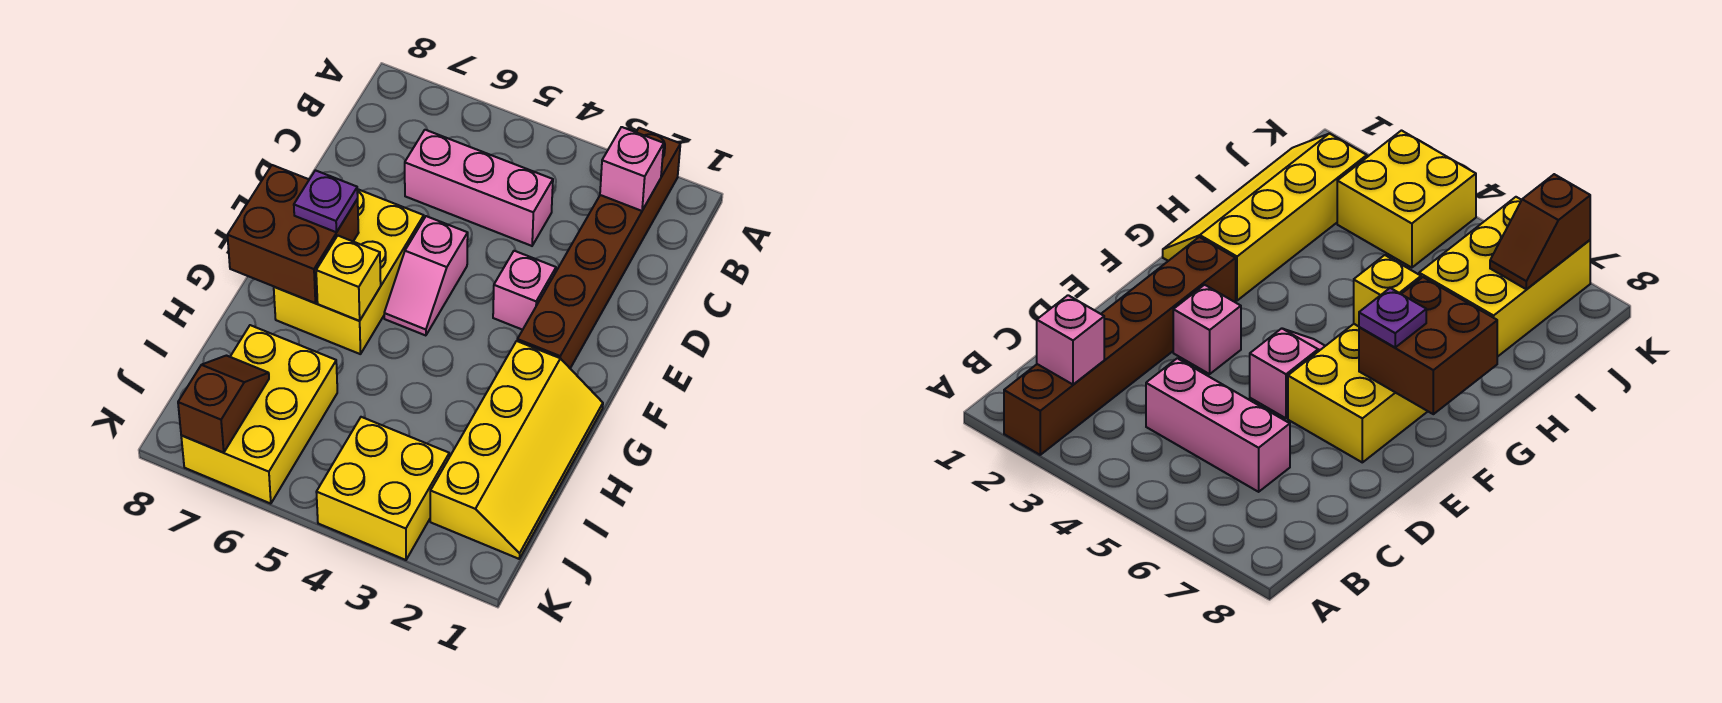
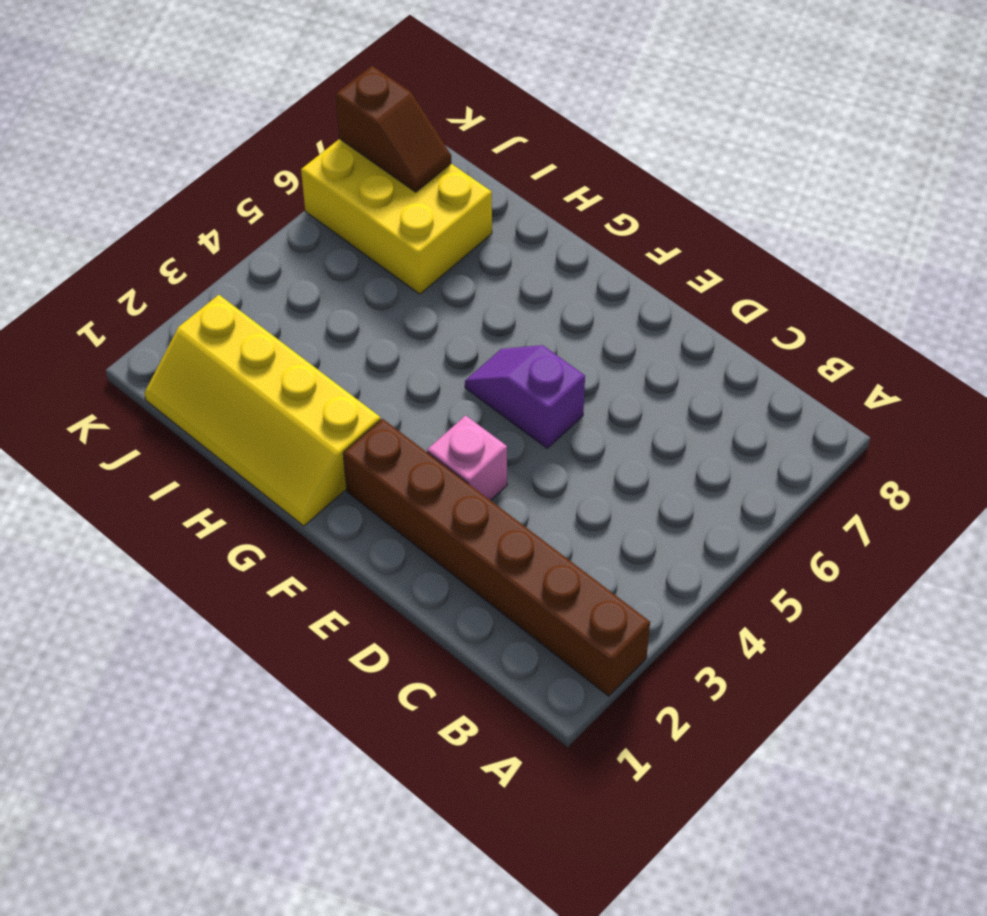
purple slope E5:F5 level 1 top E -> pink slope E5:F5 level 1 top E
none -> pink brick C4:C6 level 1
none -> yellow brick E6:G7 level 1
none -> yellow brick J3:K4 level 1

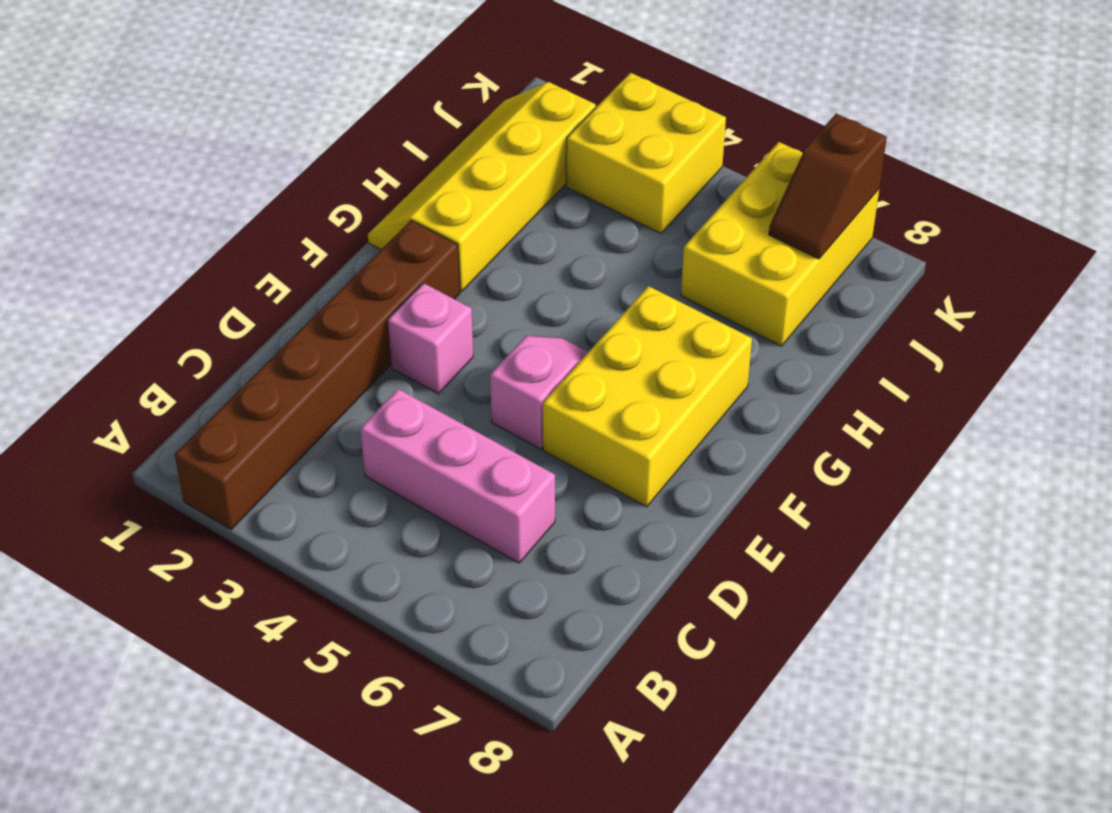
none -> pink brick B2 level 2
none -> brown brick F7:G8 level 2
none -> yellow brick G6 level 2

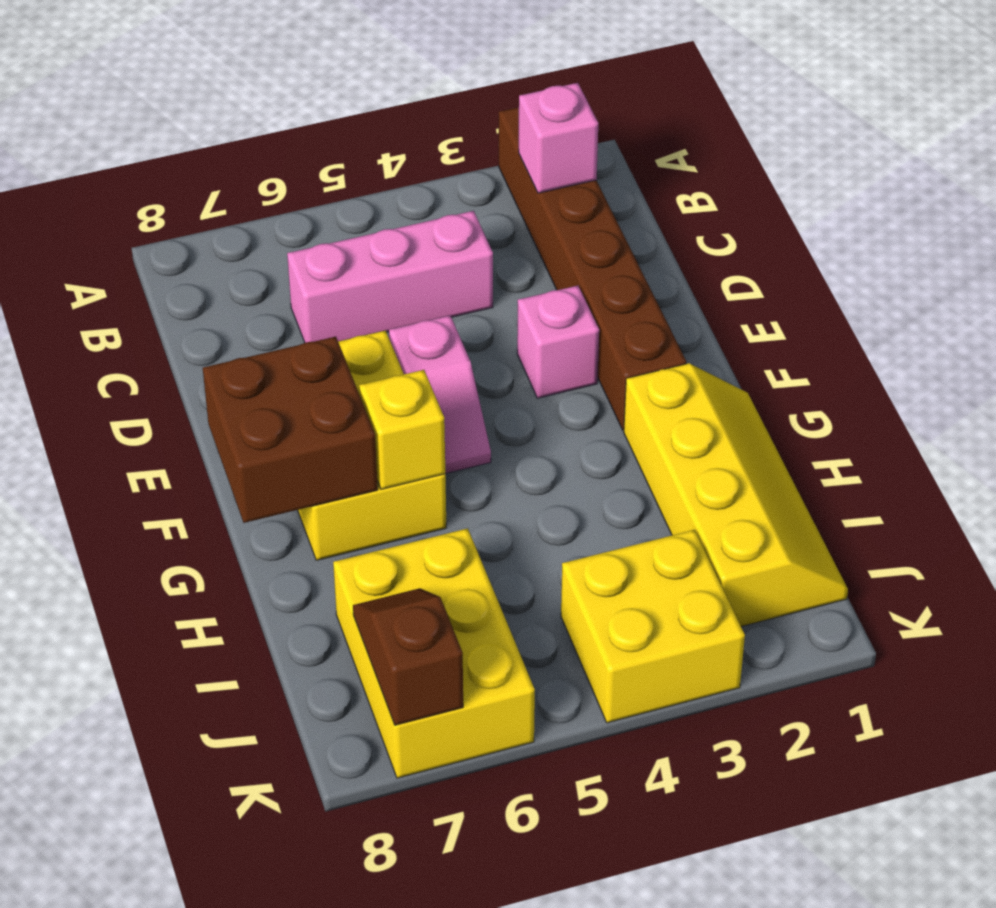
none -> purple plate F7 level 3

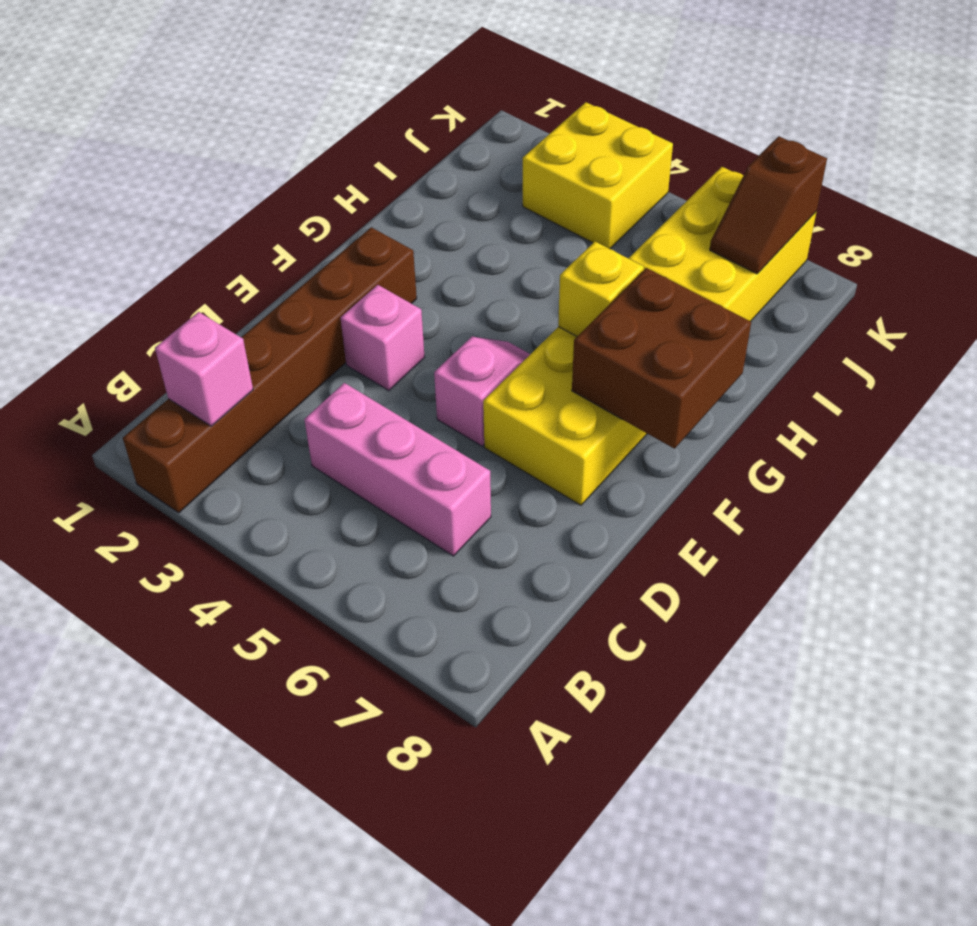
none -> yellow slope G1:J2 level 1 top 2
none -> purple plate F7 level 3

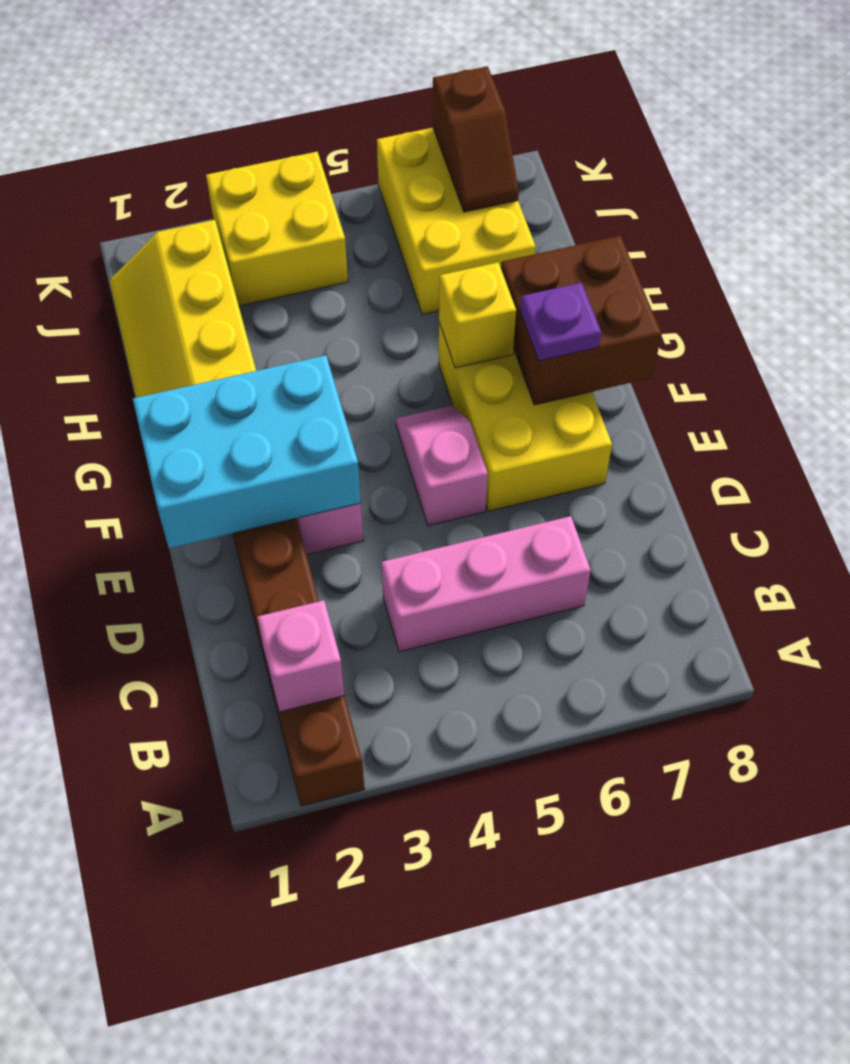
cyan brick E1:F3 level 2 -> none

